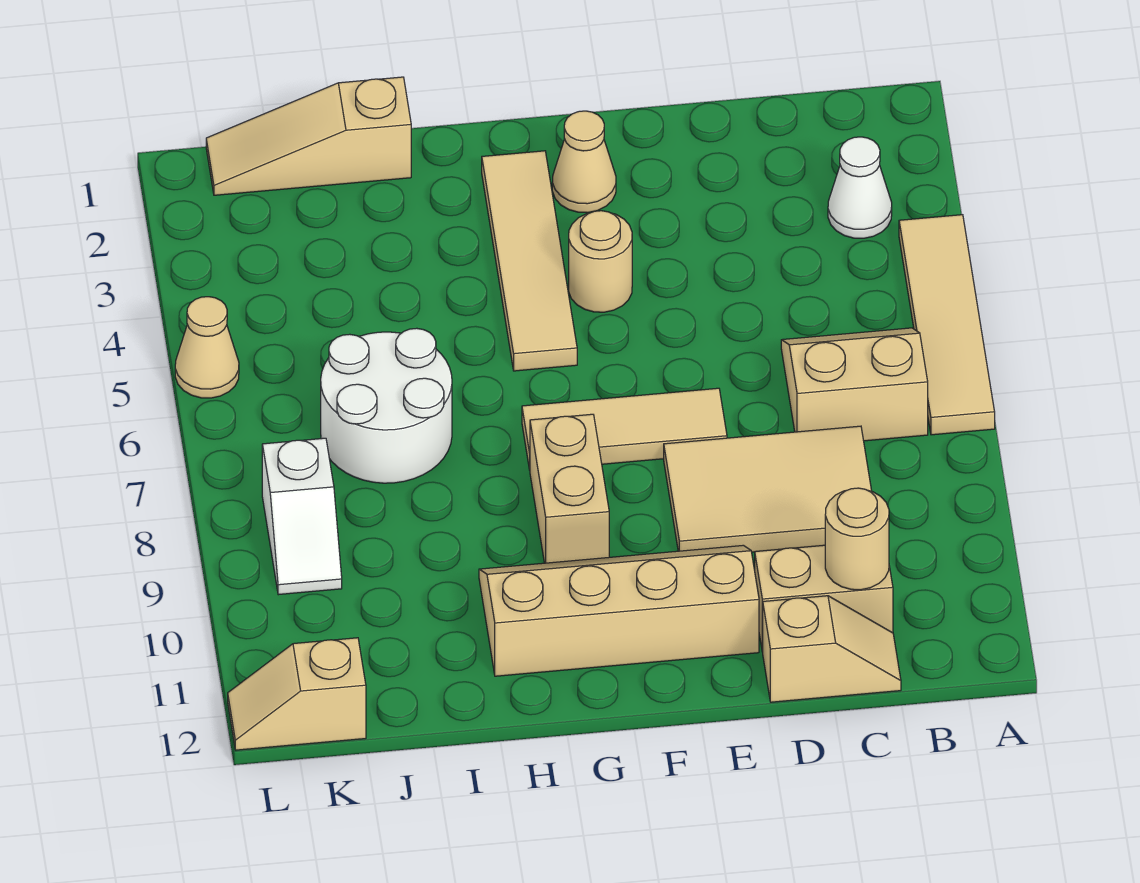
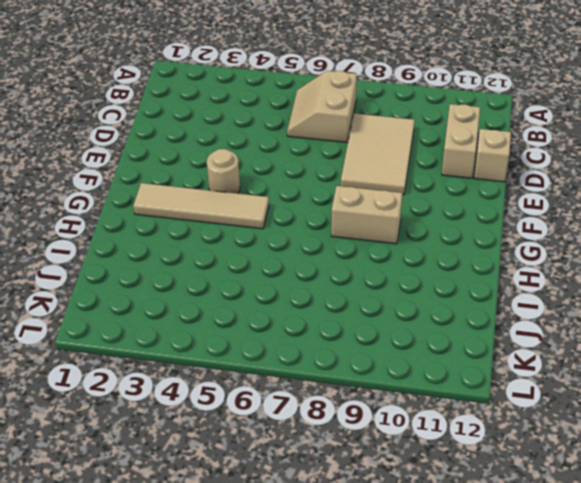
none -> tan tile A4:A7 level 1
none -> white cone B3 level 1
none -> tan tile E7:G7 level 1

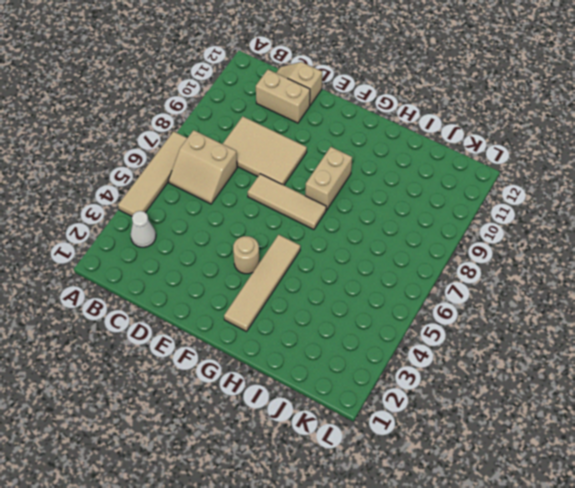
none -> tan slope E10:H11 level 1 top 11
none -> tan cone F2 level 1
none -> tan slope I1:K1 level 1 top I

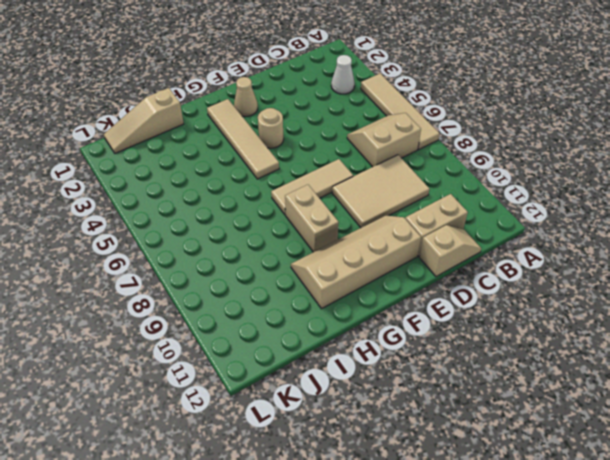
none -> white round brick I6:J7 level 1
none -> white slope K8:K9 level 1 top 8
none -> tan slope K12:L12 level 1 top K

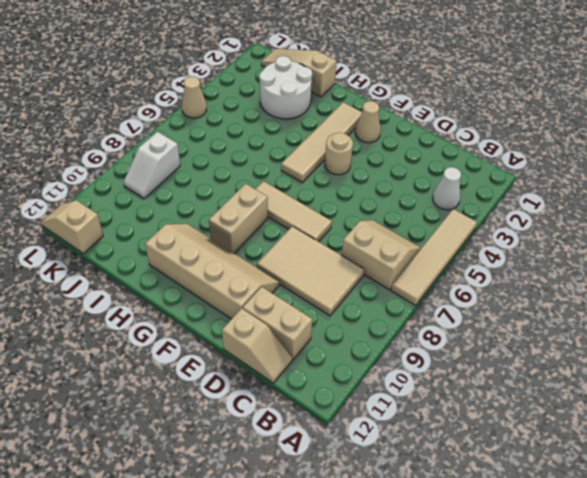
white round brick I2:J3 level 1 -> white round brick I6:J7 level 1
none -> tan round brick C11 level 2

